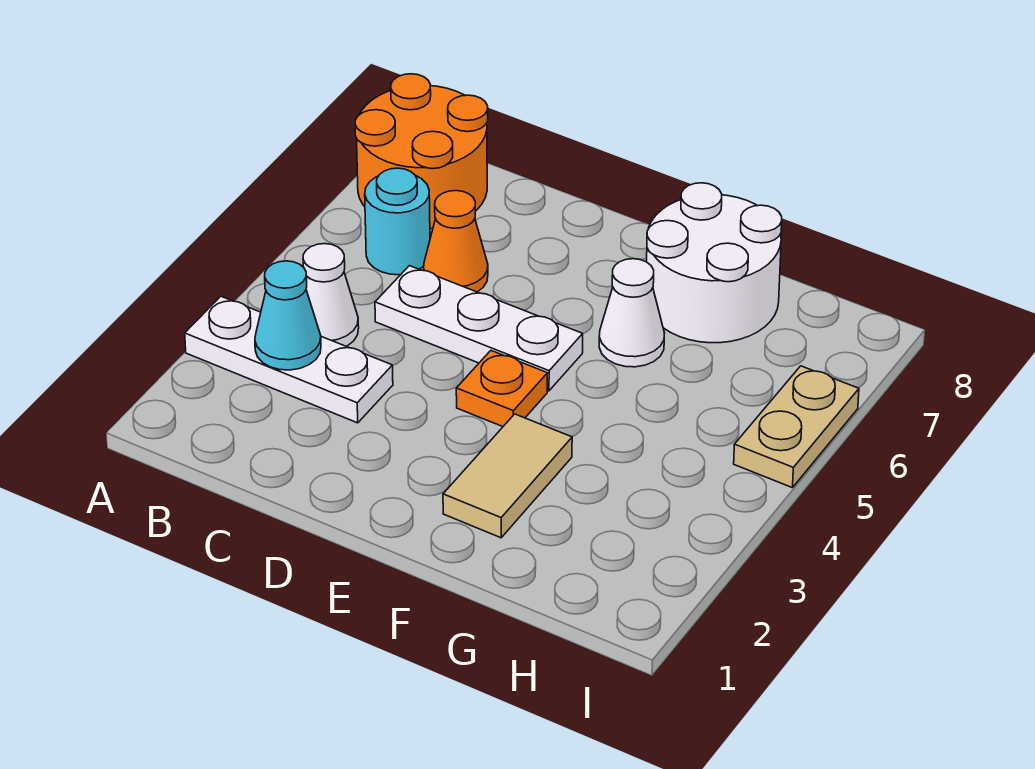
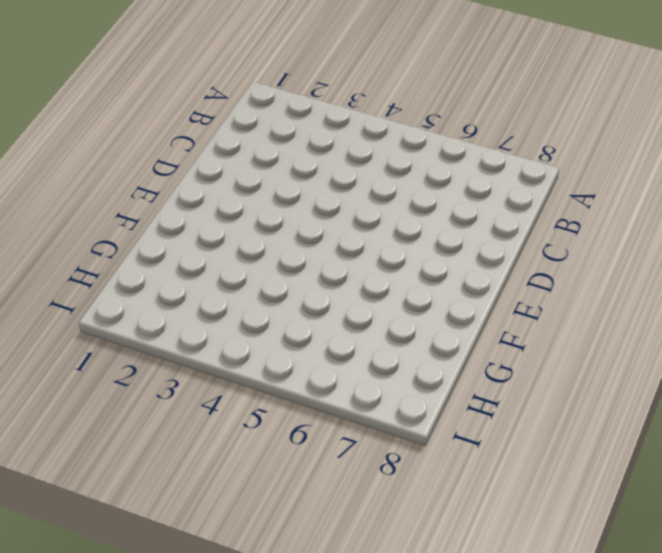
none -> white plate A3:C3 level 1
none -> orange round brick A7:B8 level 1
none -> white cone B4 level 1

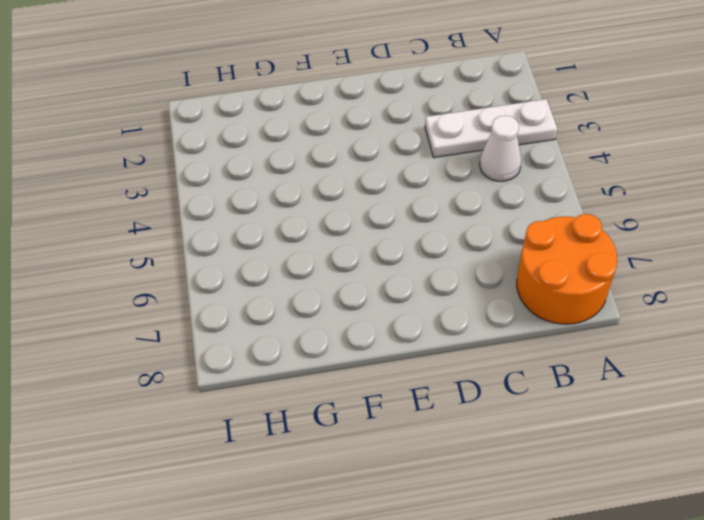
none -> cyan round brick B6 level 1
none -> white plate C5:E5 level 1
none -> orange cone C6 level 1

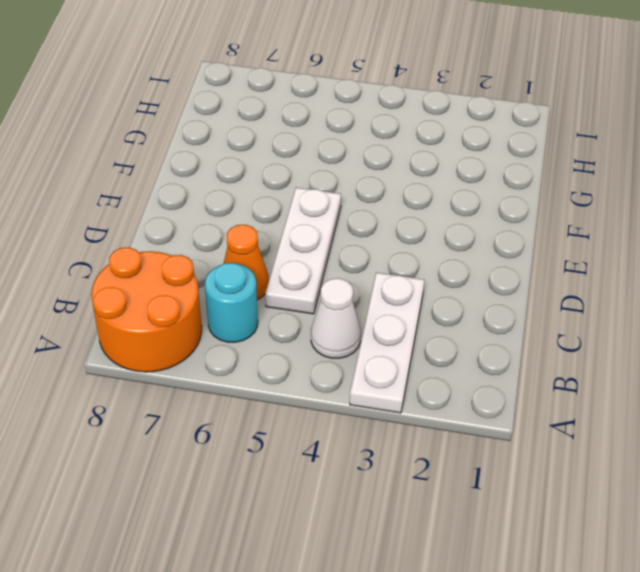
none -> orange plate E4 level 1
none -> tan tile F2:F3 level 1
none -> white cone F6 level 1

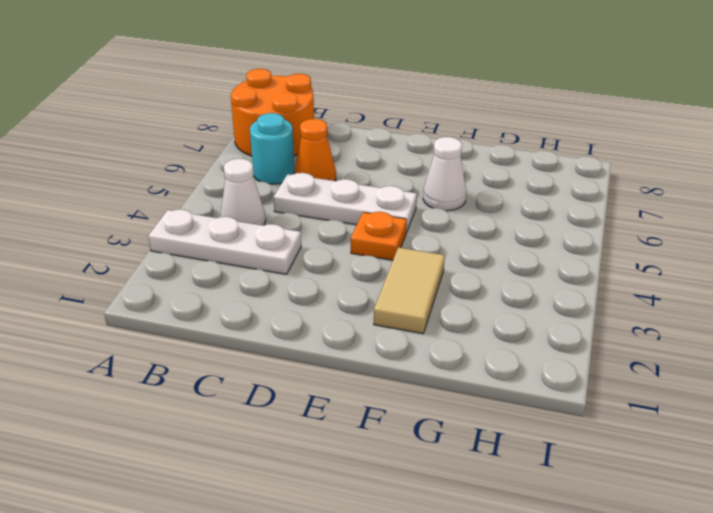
none -> white round brick F7:G8 level 1
none -> tan plate I5:I6 level 1
none -> cyan cone B3 level 2

